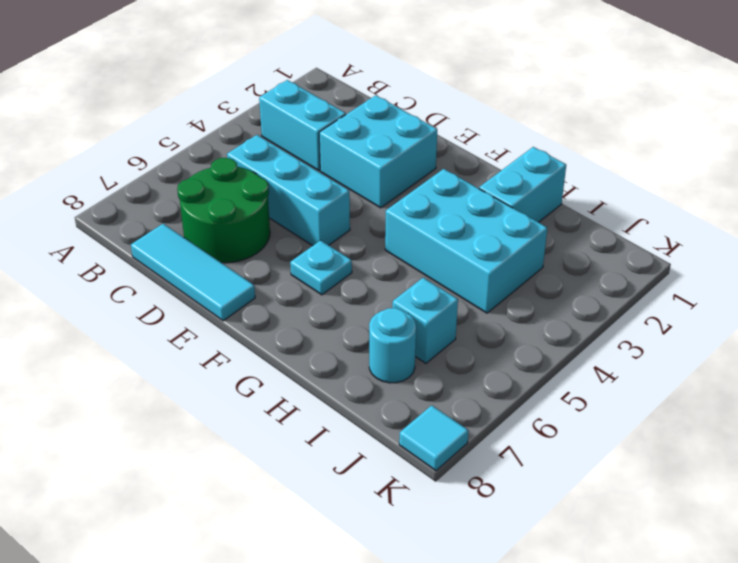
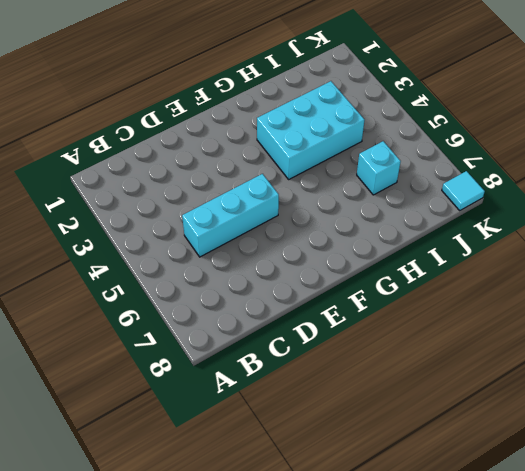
none -> cyan brick B3:C3 level 1
none -> green round brick C6:D7 level 1

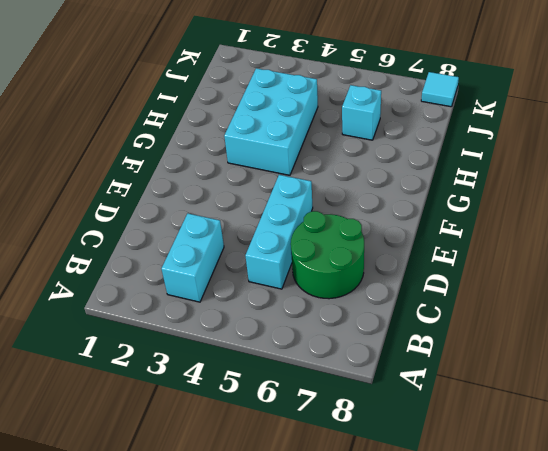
none -> cyan tile C8:E8 level 1
none -> cyan brick D2:E3 level 1

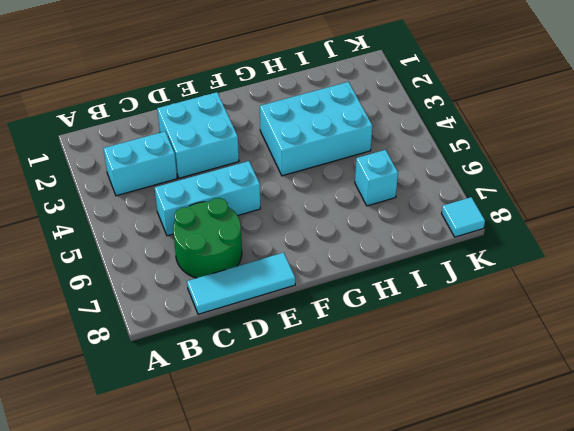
none -> cyan plate F6 level 1
none -> cyan brick H1:H2 level 1

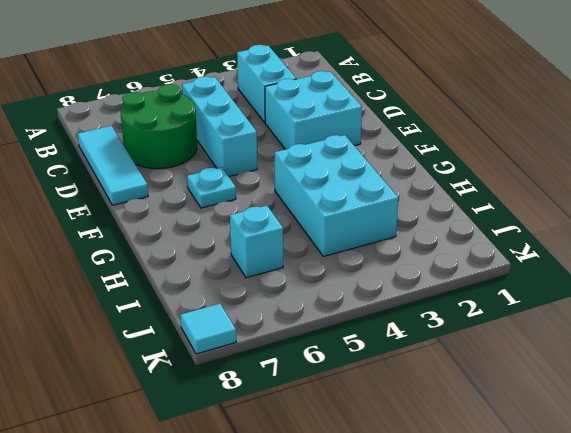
none -> cyan brick H1:H2 level 1
none -> cyan round brick I7 level 1

